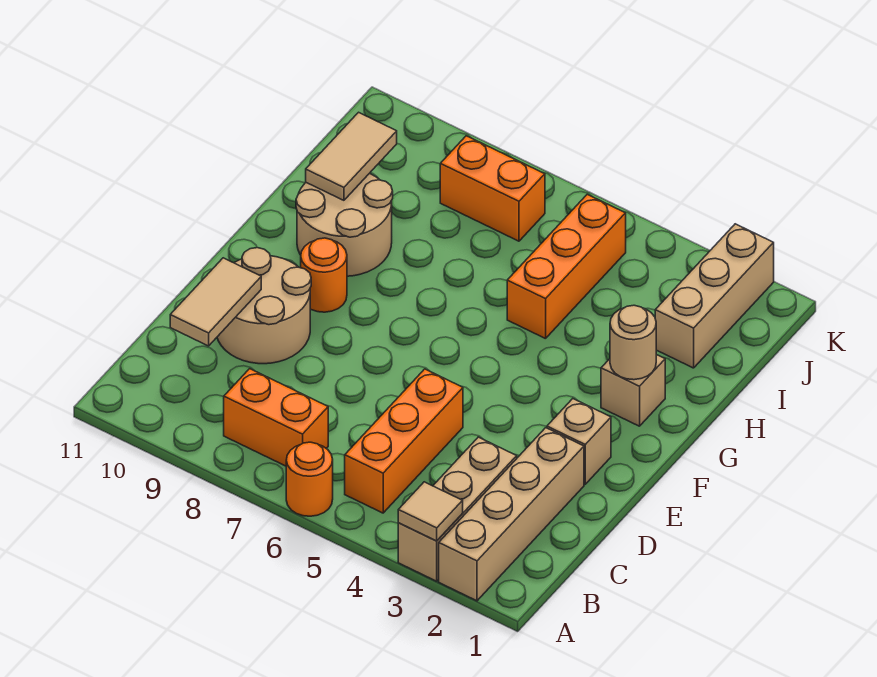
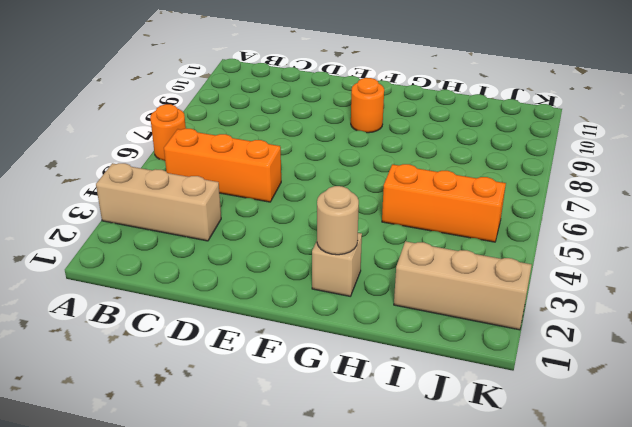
none -> tan brick A2:D2 level 1
none -> orange brick B7:B8 level 1
none -> tan round brick D9:E10 level 1

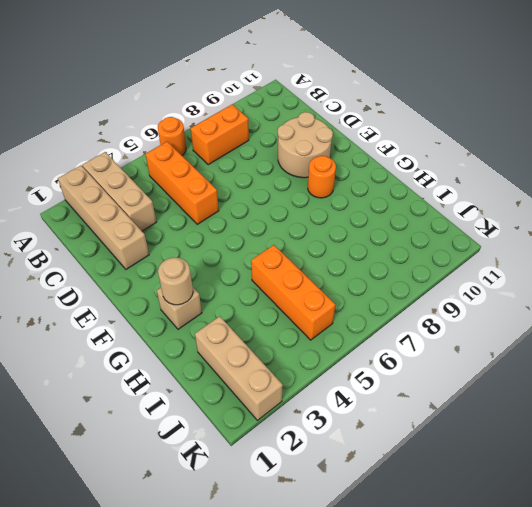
none -> tan brick E2 level 1
none -> tan round brick G9:H10 level 1
none -> orange brick J7:J8 level 1

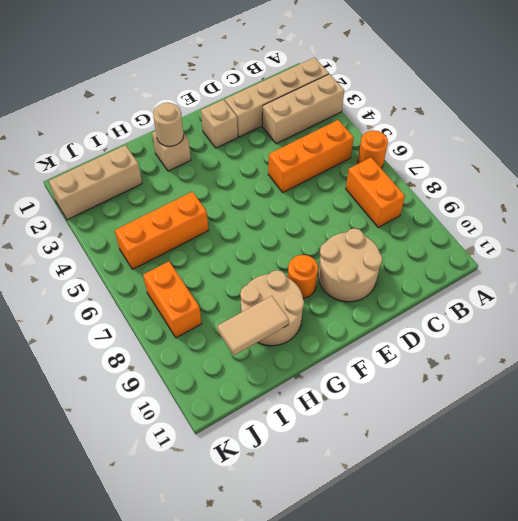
none -> tan tile A3 level 2
none -> tan tile C10:D10 level 2

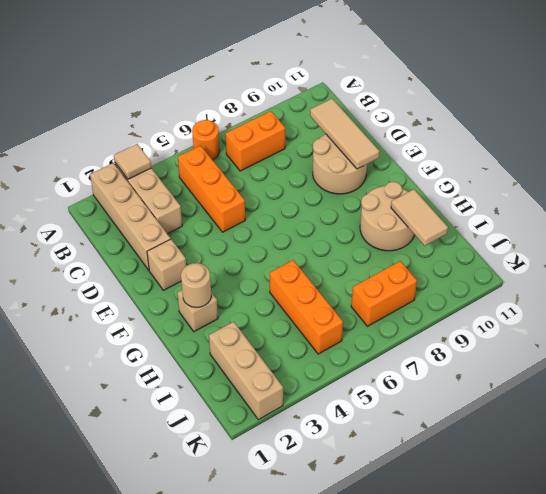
tan tile C10:E10 level 2 -> tan tile C10:D10 level 2
none -> orange round brick F9 level 1

